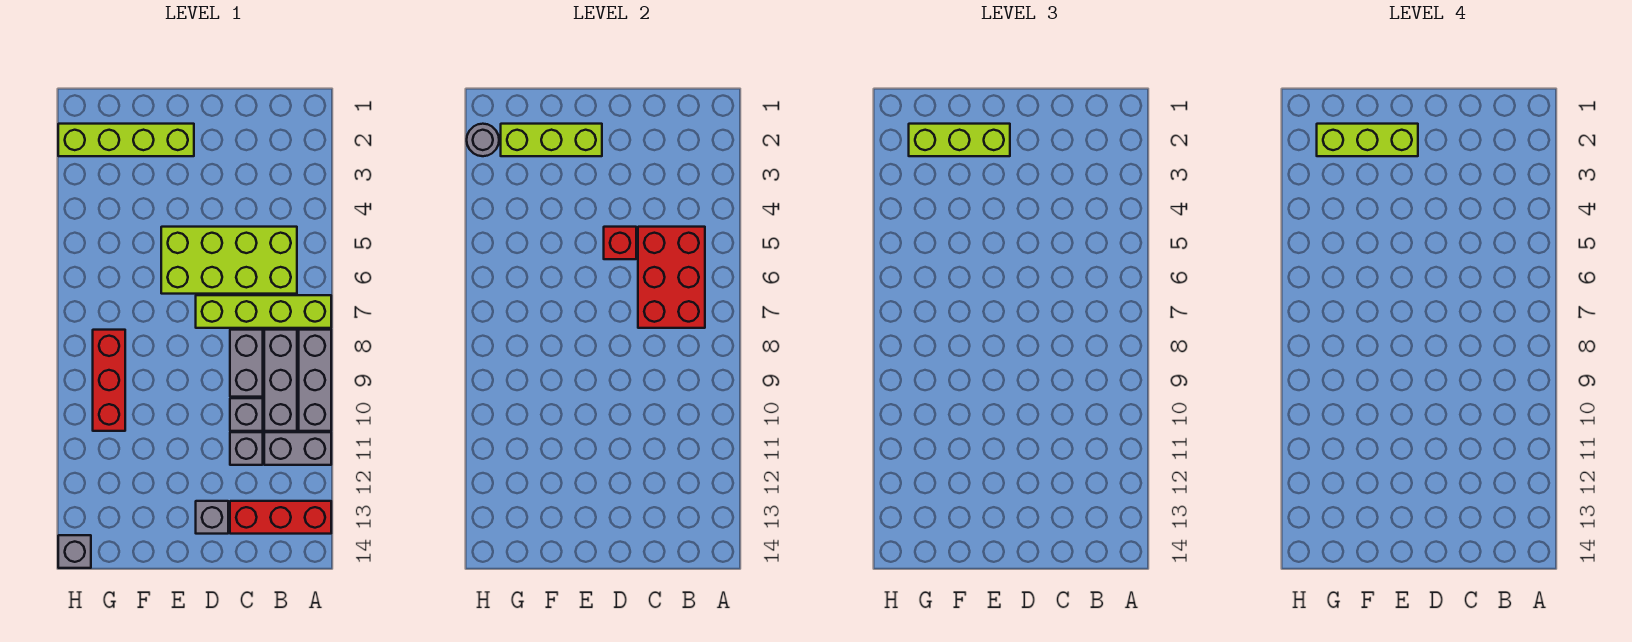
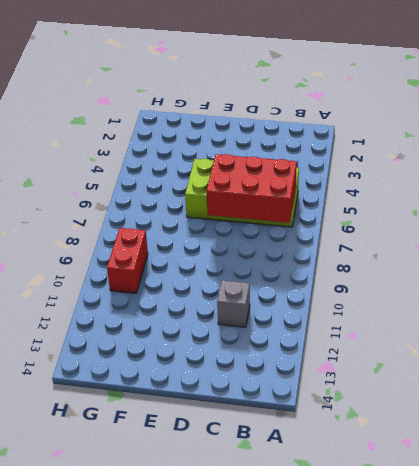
red brick B6:D7 level 2 -> red brick B5:C7 level 2
red brick G9:G10 level 1 -> red brick G8:G10 level 1
none -> lime brick A7:D7 level 1
none -> grey brick A8:A10 level 1
none -> grey brick A11:B11 level 1

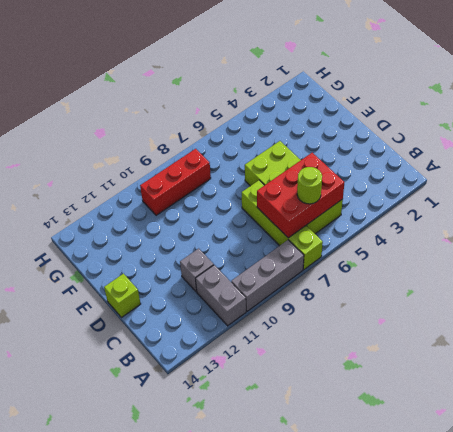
lime round brick B6 level 3 -> none
lime brick D14 level 1 -> none
none -> red brick A13:C13 level 1
none -> grey brick B8:B10 level 1
none -> grey brick C8:C9 level 1

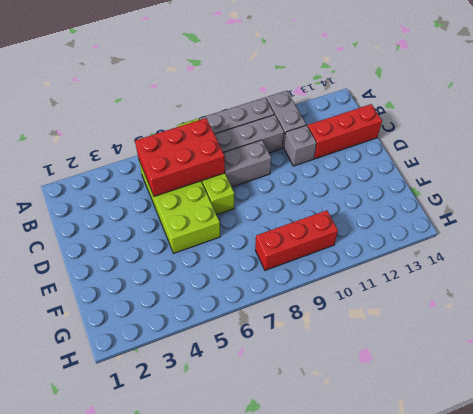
red brick C12:C14 level 1 -> red brick A13:C13 level 1
none -> grey brick C10 level 1
none -> grey brick D13 level 1
none -> lime brick E2:H2 level 1

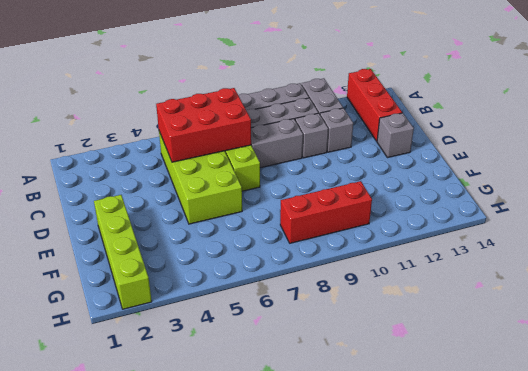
none -> grey brick H14 level 1
none -> red brick D5 level 2
none -> lime brick E2:G2 level 2

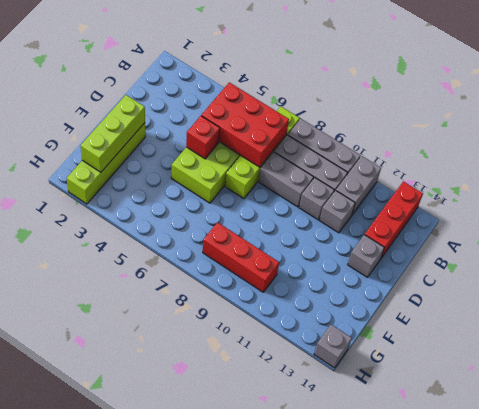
none -> grey round brick H2 level 2
none -> lime brick E2:G2 level 3
none -> lime brick E2:G2 level 4

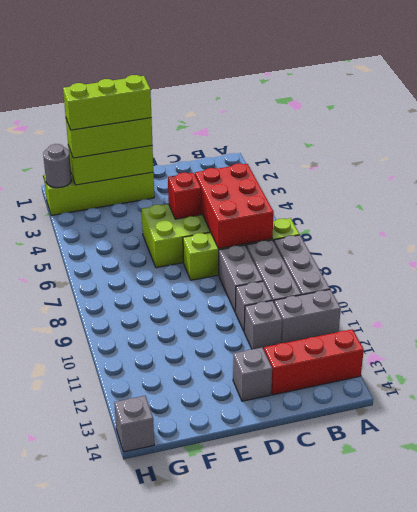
none -> red brick G8:G10 level 1

